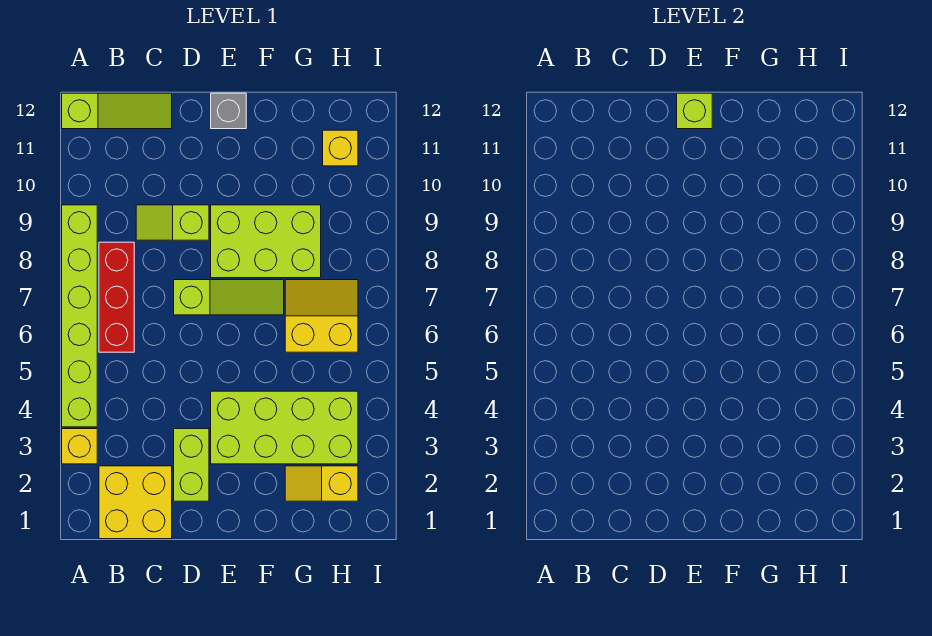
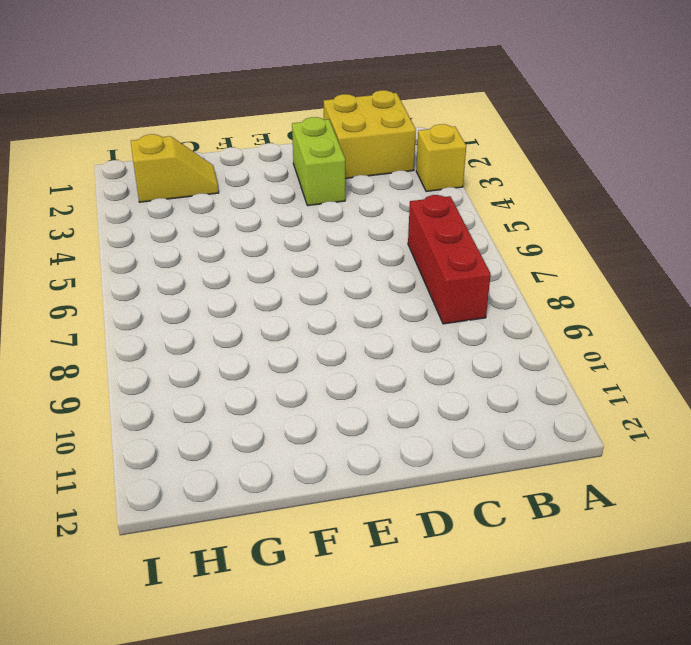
none -> lime brick A4:A9 level 1
none -> lime slope A12:C12 level 1 top A
none -> lime slope C9:D9 level 1 top D

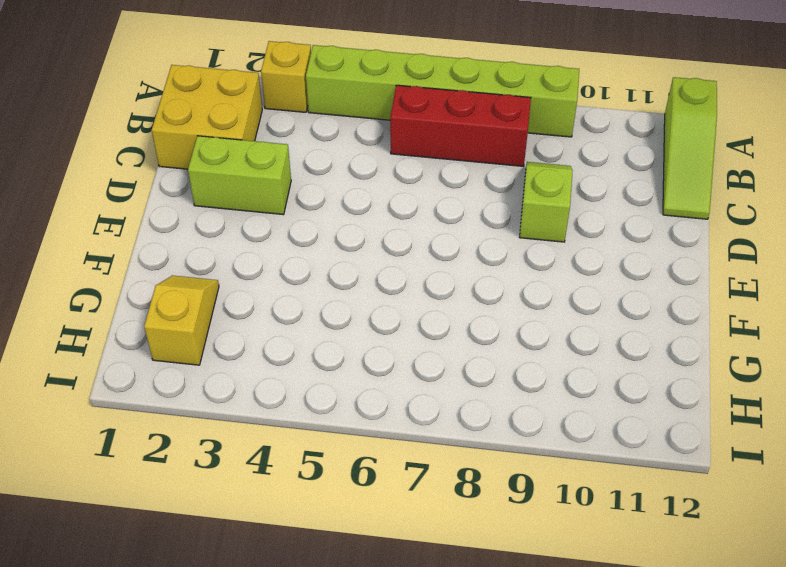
none -> lime slope D7:F7 level 1 top D
none -> lime brick E3:H4 level 1
none -> lime brick E8:G9 level 1

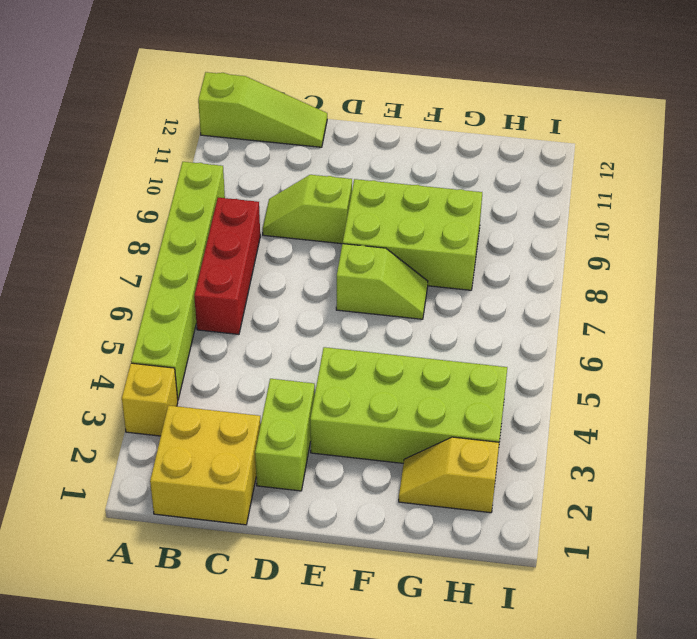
lime slope E7:F7 level 1 top E -> lime slope D7:F7 level 1 top D
none -> grey brick E12 level 1
none -> yellow slope G6:H7 level 1 top 6
none -> yellow brick H11 level 1

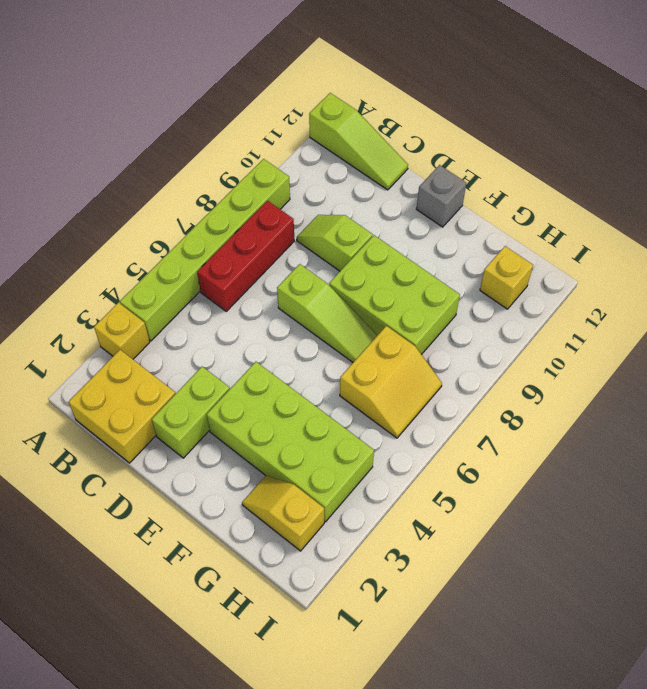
yellow slope G6:H7 level 1 top G -> yellow slope G6:H7 level 1 top 6
none -> lime brick E12 level 2

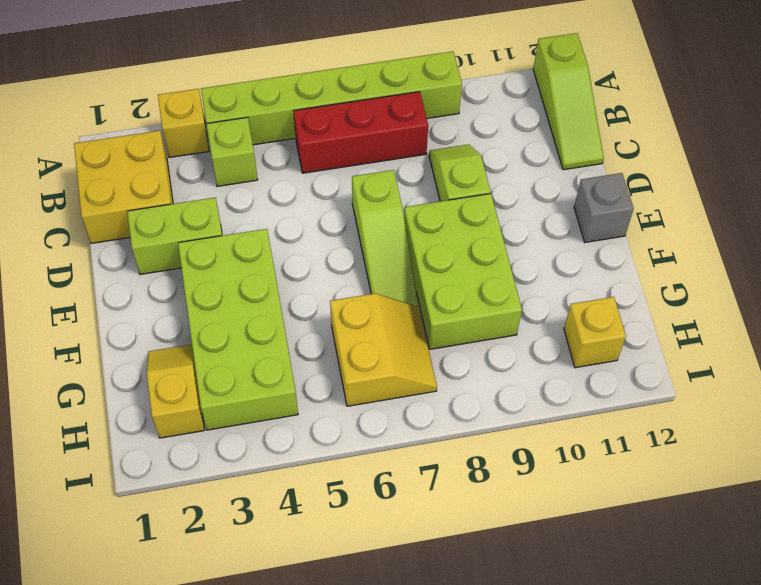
lime brick B4 level 1 -> lime brick E12 level 2

